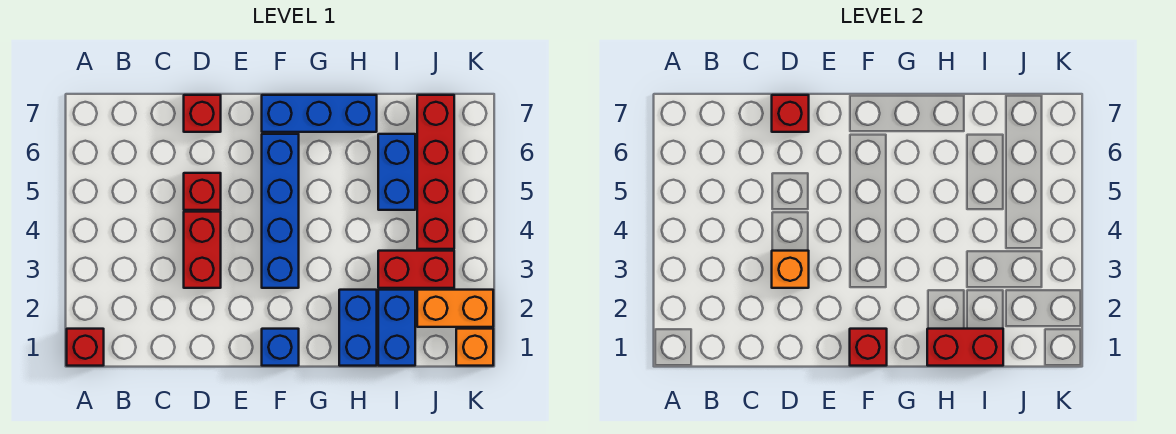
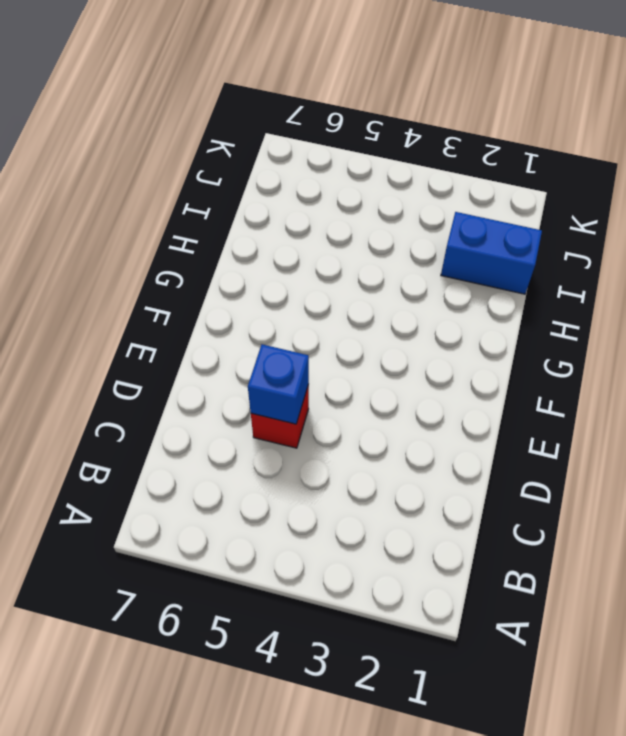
blue brick D5 level 2 -> blue brick F1 level 1
none -> red brick A1 level 1
none -> red brick D3:D4 level 1
none -> red brick D7 level 1

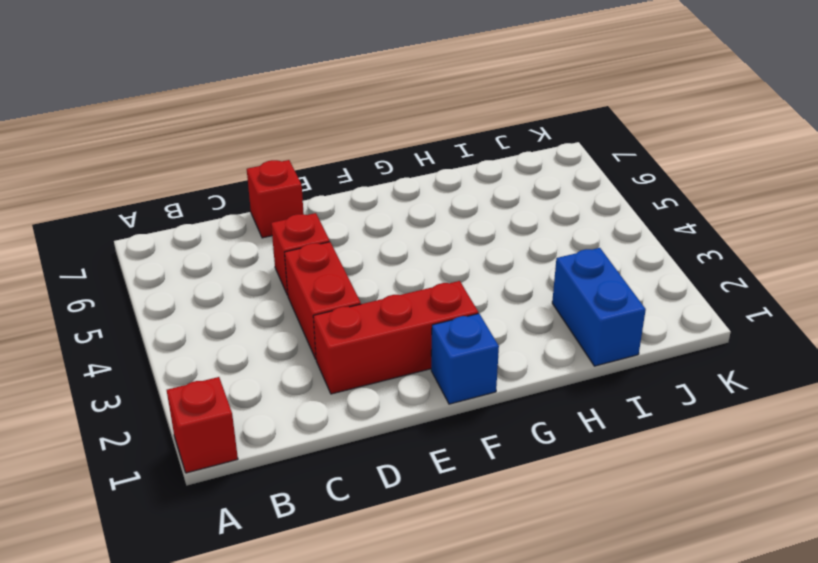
red brick D2:F2 level 1 -> none
none -> blue brick F3:F6 level 1
none -> blue brick F7:H7 level 1
none -> blue brick H1:H2 level 1

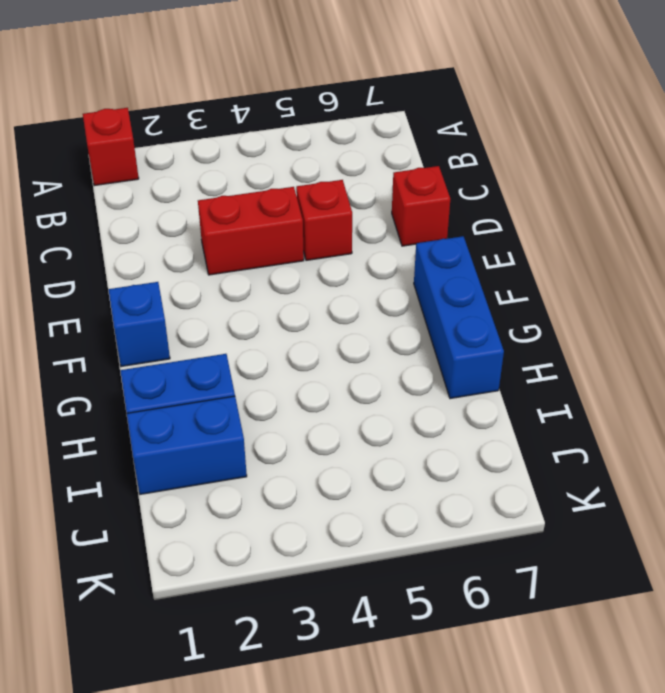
none -> blue brick F3:F6 level 1
none -> red brick I3:J3 level 1
none -> blue brick I5:I6 level 1

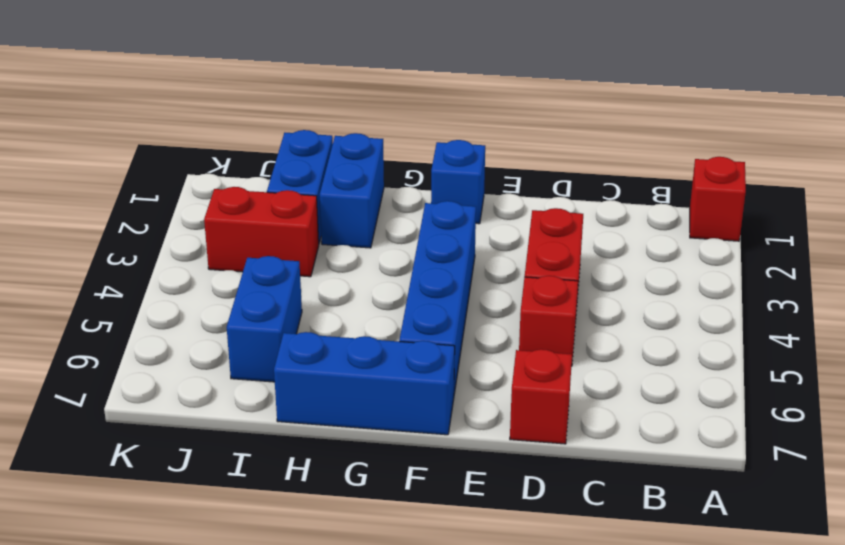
none -> orange brick J2:K2 level 1
none -> red brick J4:J7 level 1
none -> orange brick K1 level 1

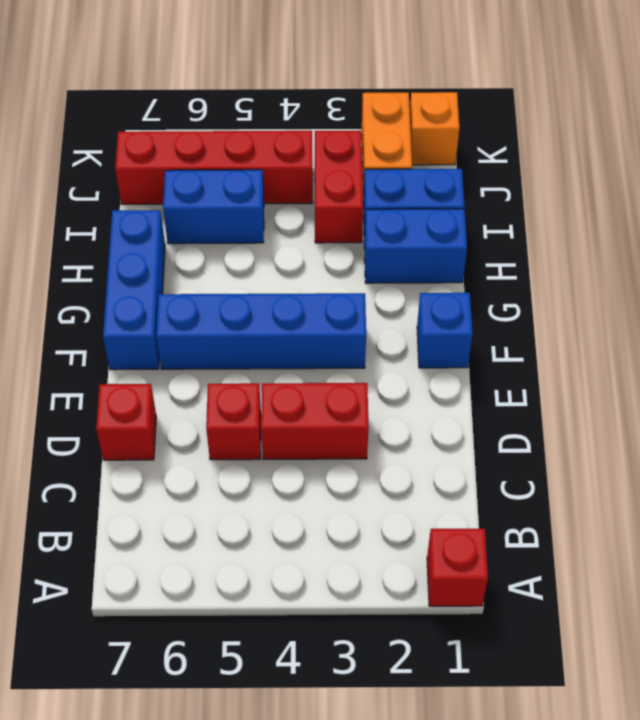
none -> orange brick D3 level 2
none -> red brick D7 level 2
none -> red brick F1 level 2

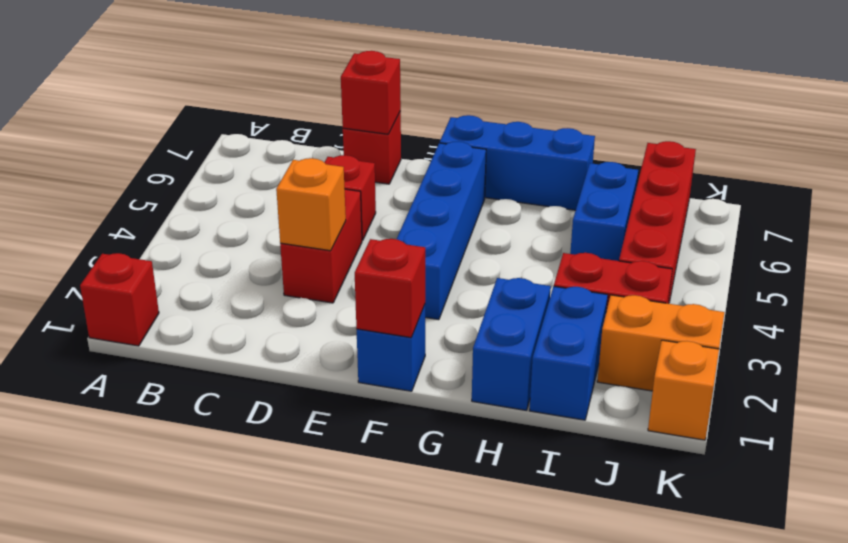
none -> red brick H1:I1 level 2

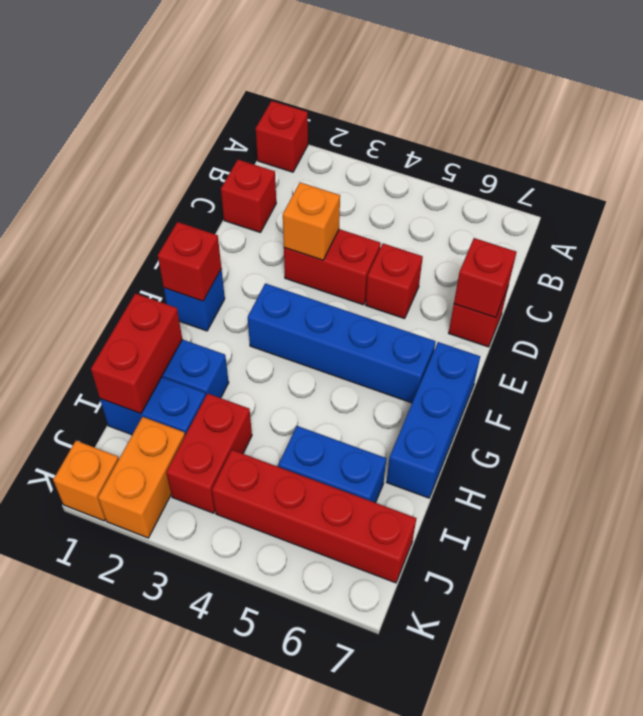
red brick C1 level 1 -> none

